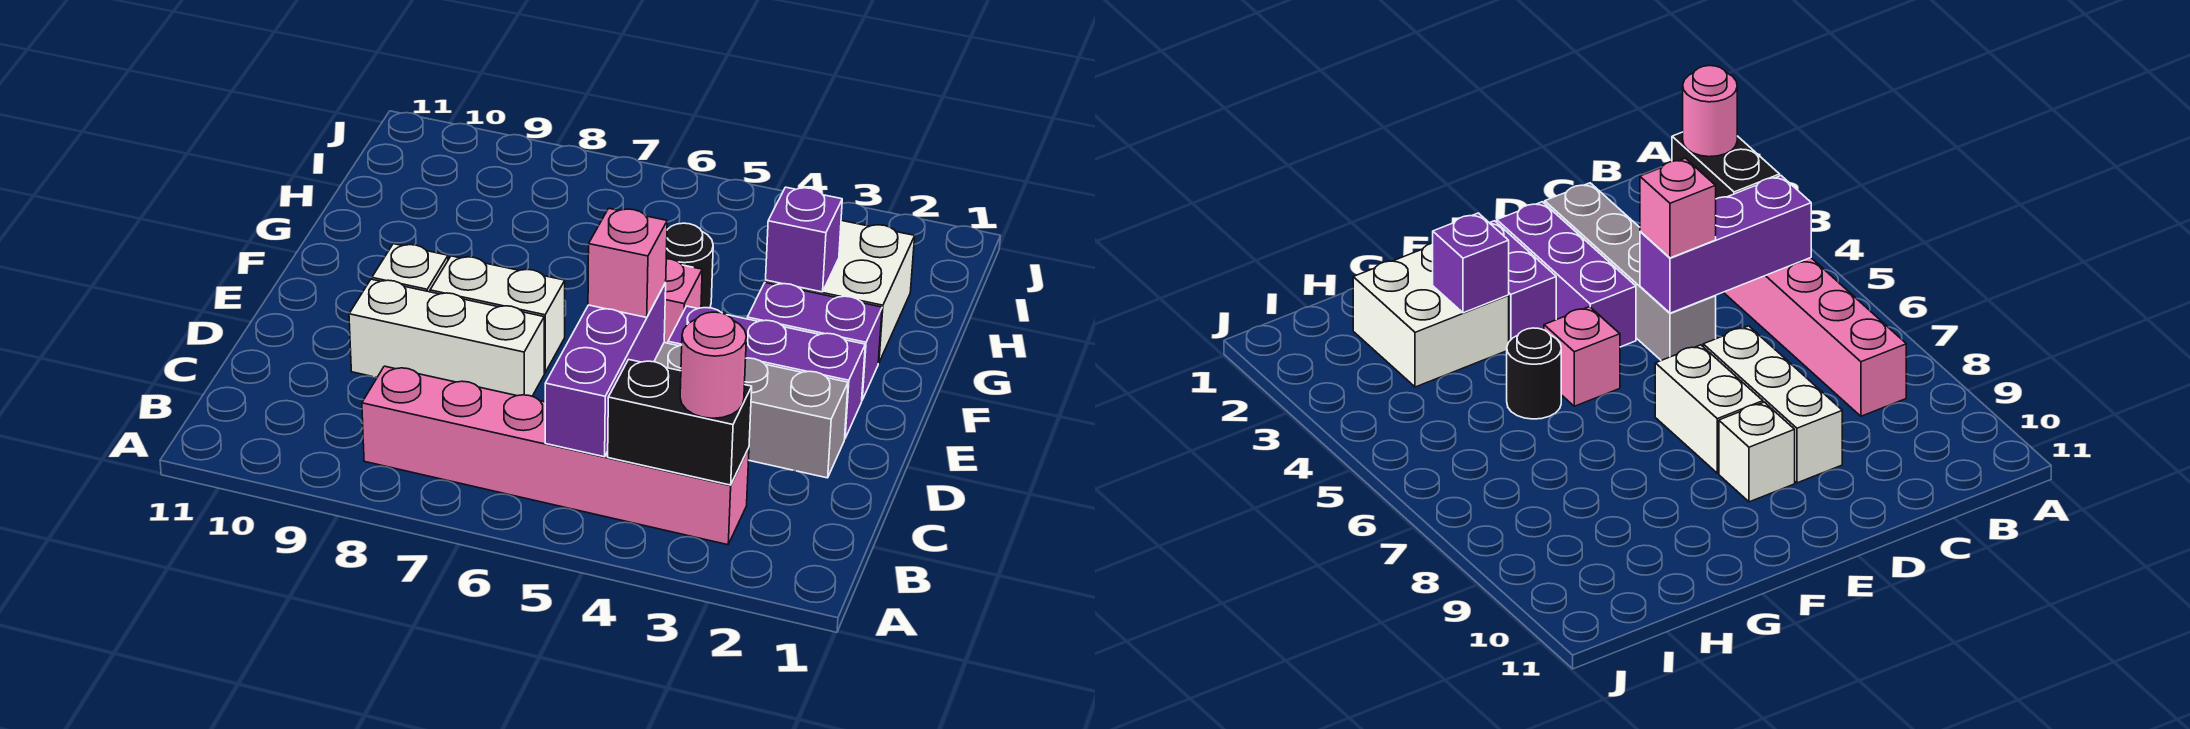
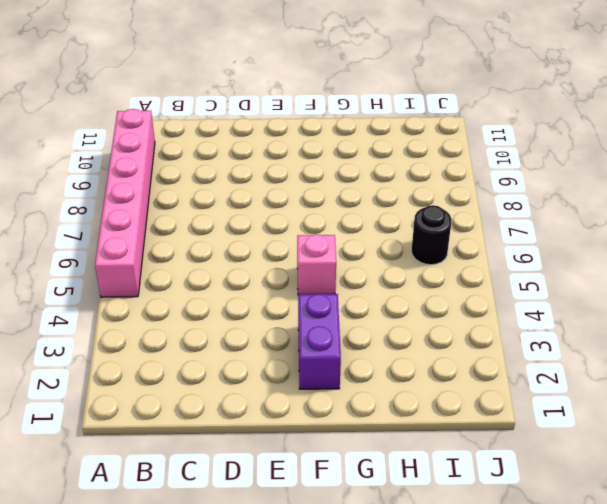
pink brick A5:A10 level 1 -> pink brick B3:B8 level 1
black round brick I6 level 1 -> black round brick G5 level 1
none -> grey brick D2:D5 level 1
none -> white brick D7:D9 level 1
none -> purple brick E2:E4 level 1

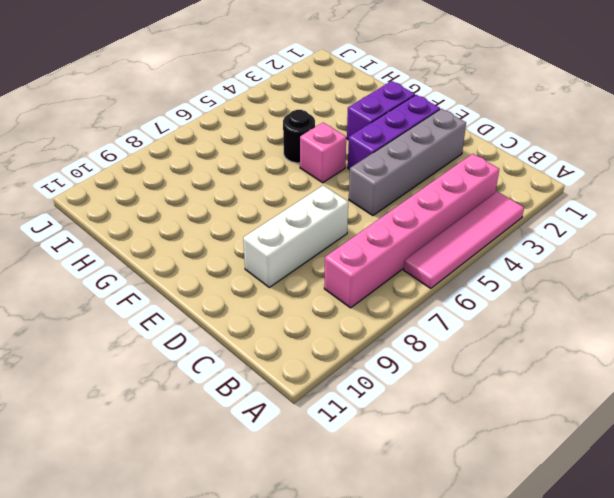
pink tile A3:A6 level 1 -> none
none -> white brick E7:E8 level 1
none -> white brick E9 level 1
none -> white brick G2:H3 level 1

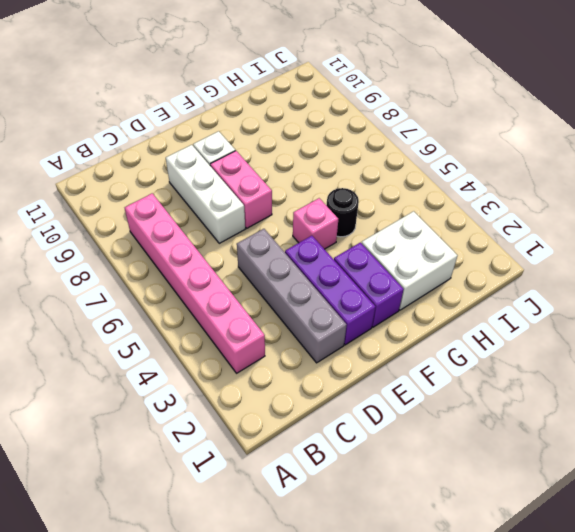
pink brick E7:E8 level 1 -> white brick E7:E8 level 1
none -> black brick B3:B4 level 2
none -> purple brick B5:D5 level 2
none -> purple brick G3 level 2

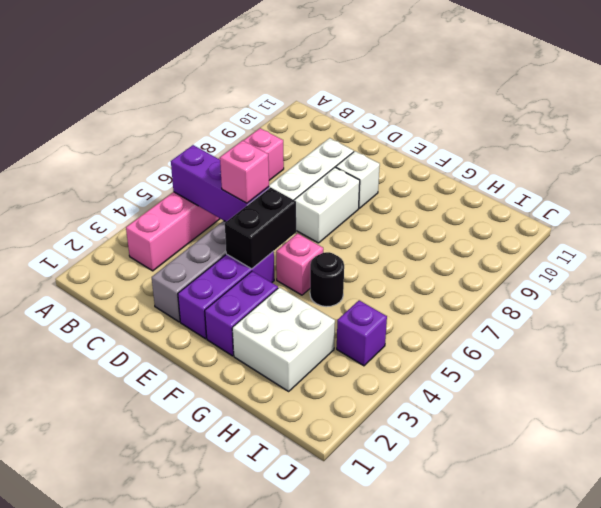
black brick E4:E5 level 2 -> black brick B3:B4 level 2
purple brick I4 level 1 -> purple brick G3 level 2
none -> pink round brick B3 level 3

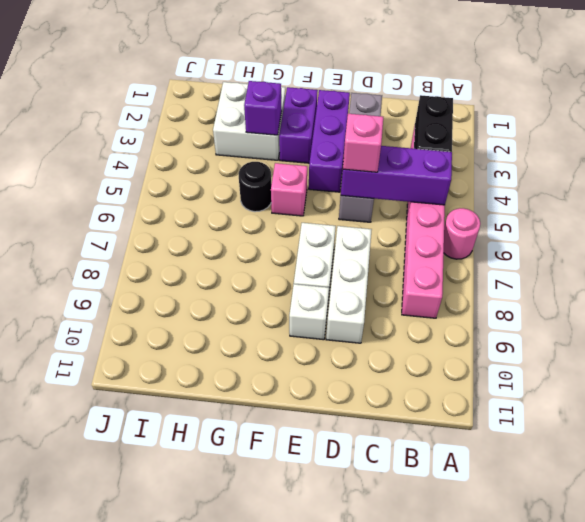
pink round brick A6 level 1 -> pink round brick B3 level 3

